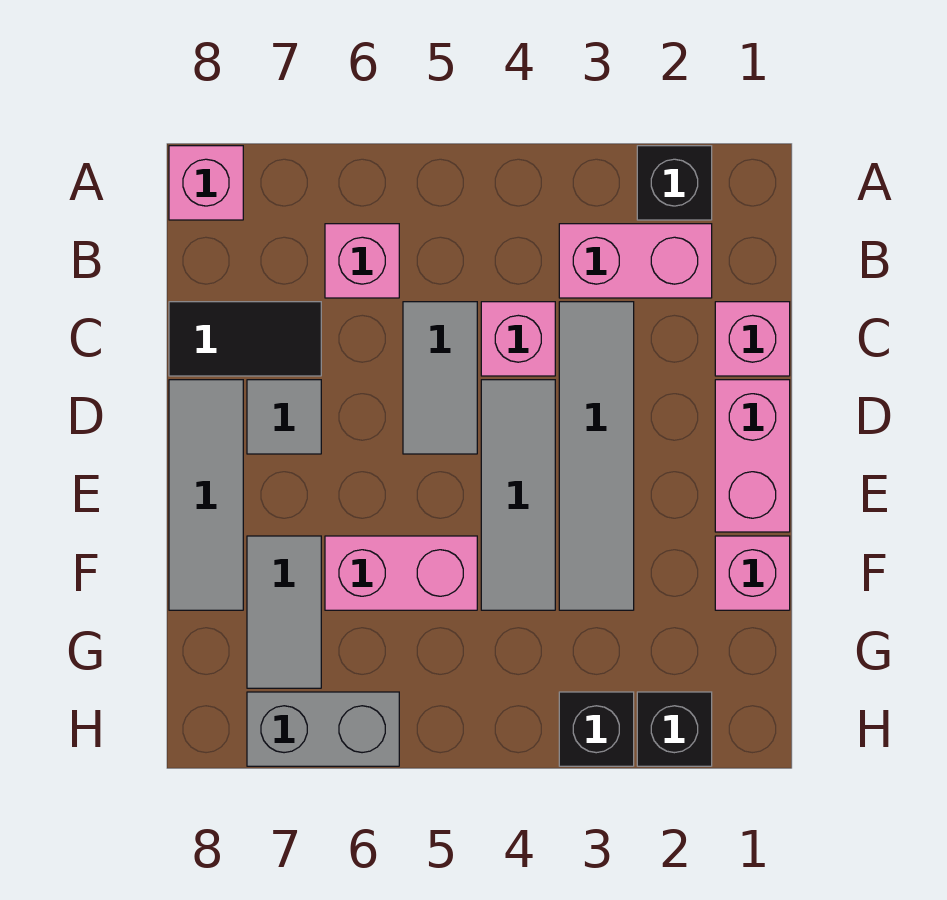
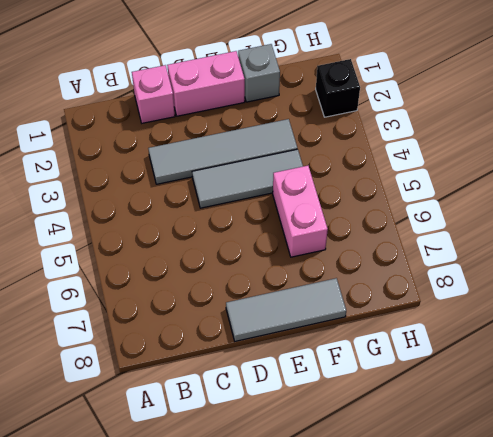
grey brick F1 level 1 -> pink brick F1 level 1
none -> black brick A2 level 1
none -> pink brick A8 level 1
none -> pink brick B2:B3 level 1

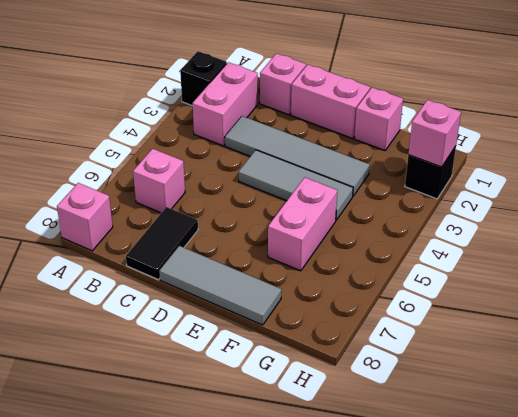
pink brick H2 level 2 -> pink brick C4 level 1
none -> grey tile C5:D5 level 1
none -> grey tile D7 level 1
none -> grey tile F7:G7 level 1

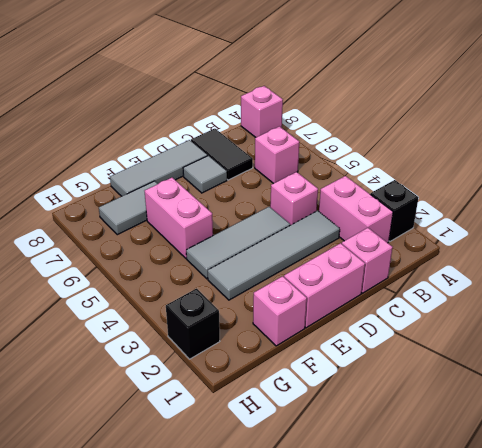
none -> grey tile C5:D5 level 1
none -> black brick H3 level 1
none -> grey brick H6:H7 level 1

